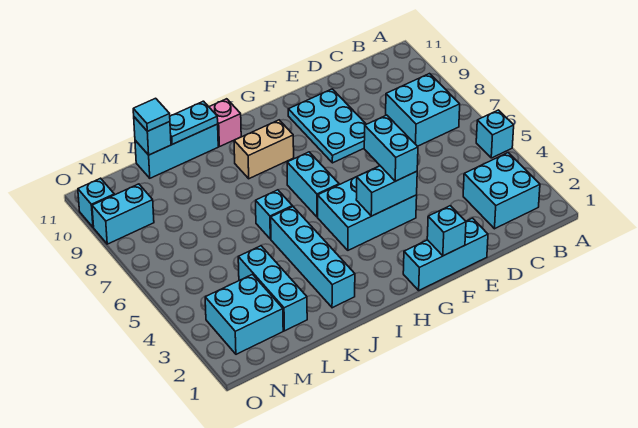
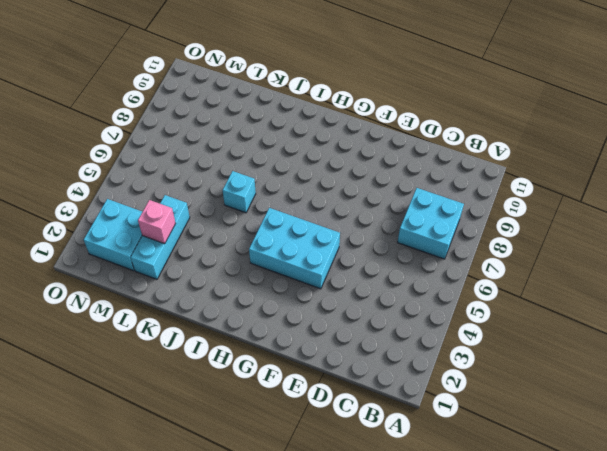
pink brick L3 level 2 -> pink brick I11 level 1
none -> cyan brick A5 level 1
none -> cyan brick B2:C3 level 1
none -> cyan brick E1:G1 level 1

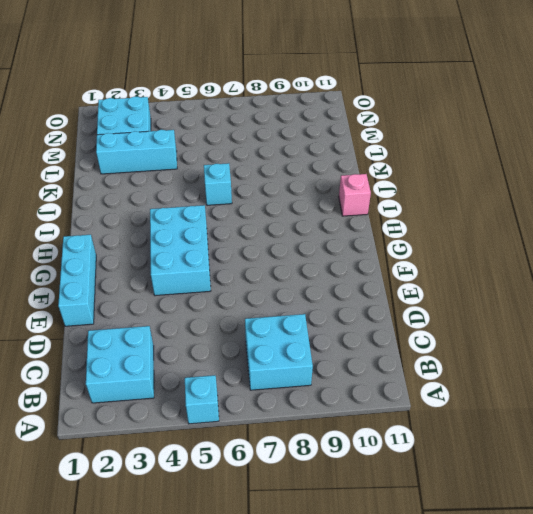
none -> cyan plate E8:F10 level 1
none -> cyan brick H6:H7 level 1
none -> tan brick H9:I9 level 1

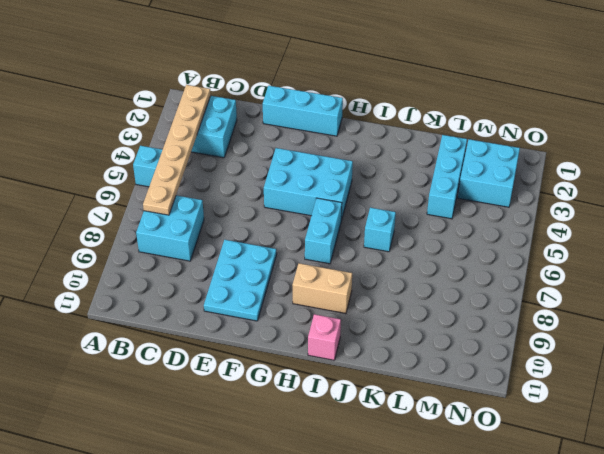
tan plate B2:B7 level 2 -> none
none -> cyan brick J2:J5 level 1
none -> cyan brick J11:L11 level 1
none -> cyan brick N9:O9 level 1

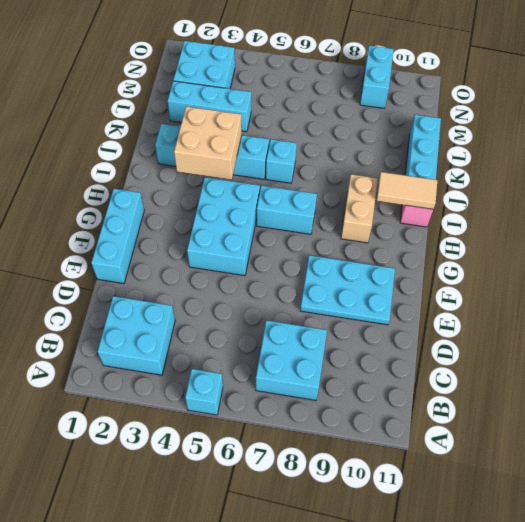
tan brick I3:J4 level 2 -> none
tan tile I10:I11 level 2 -> none
none -> cyan brick O10 level 1
none -> cyan brick F1 level 2
none -> cyan brick F4:G4 level 2

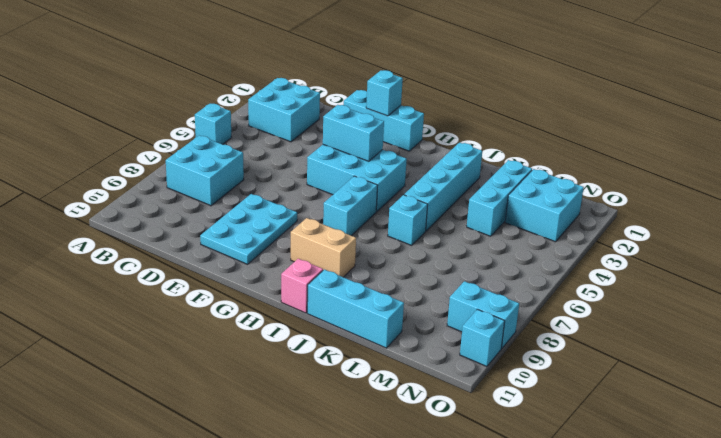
none -> cyan plate J11:K11 level 2
none -> cyan brick L11 level 2
none -> cyan brick F4:F5 level 3

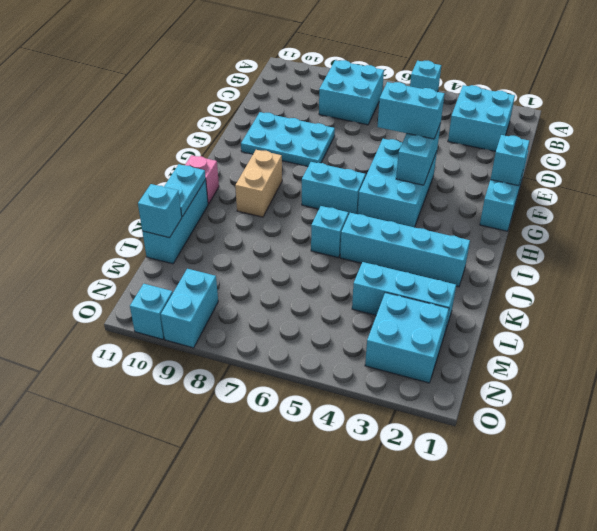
none -> cyan tile L11 level 3

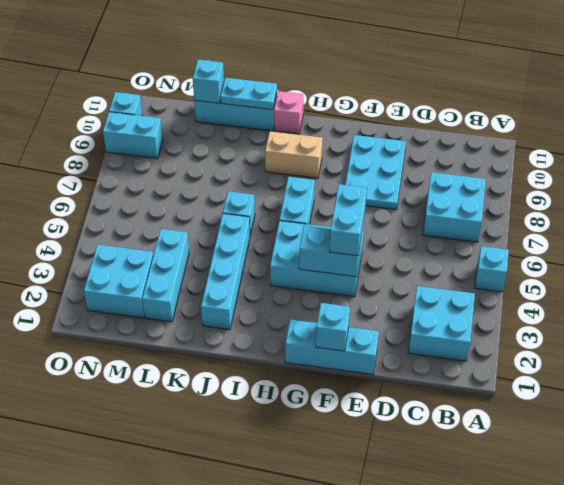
none -> cyan tile L11 level 3

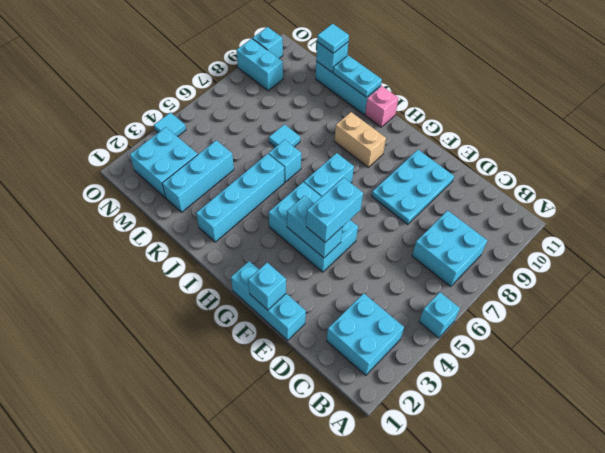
cyan tile K7 level 1 -> none
cyan tile O4 level 1 -> none

